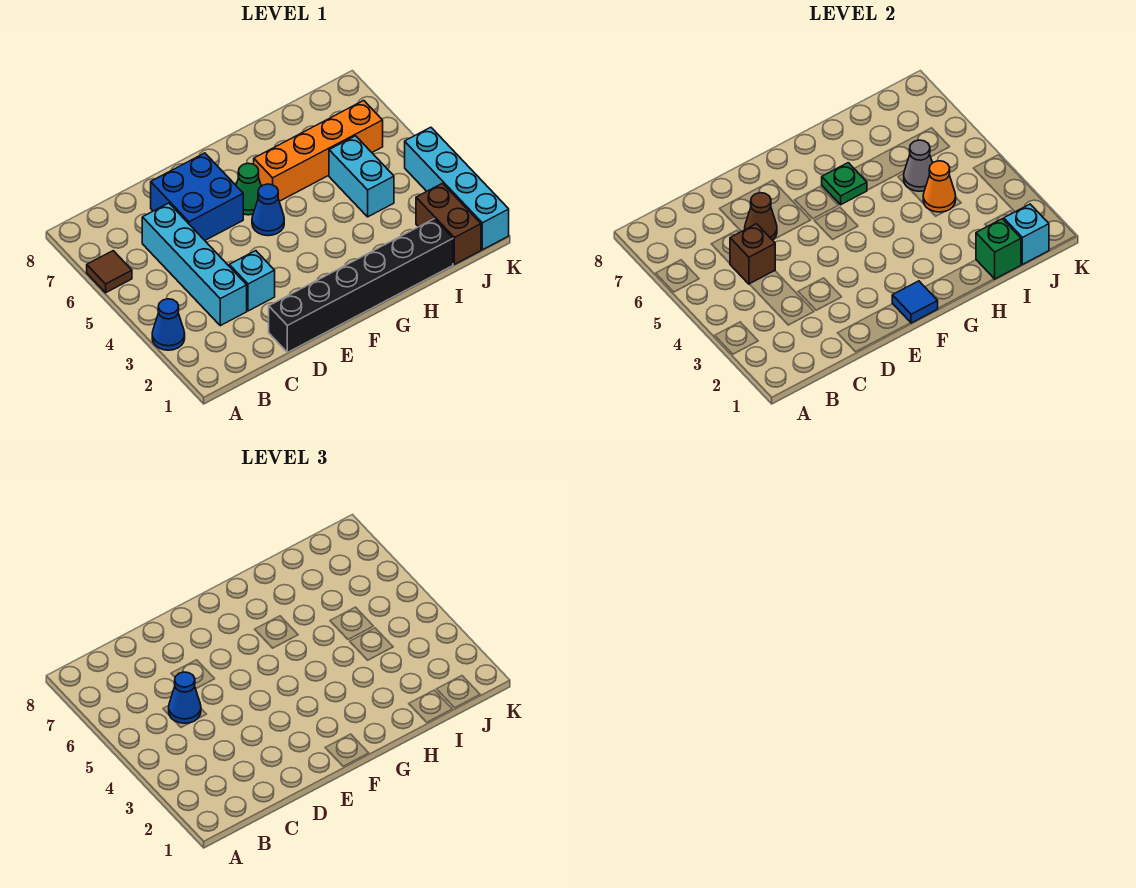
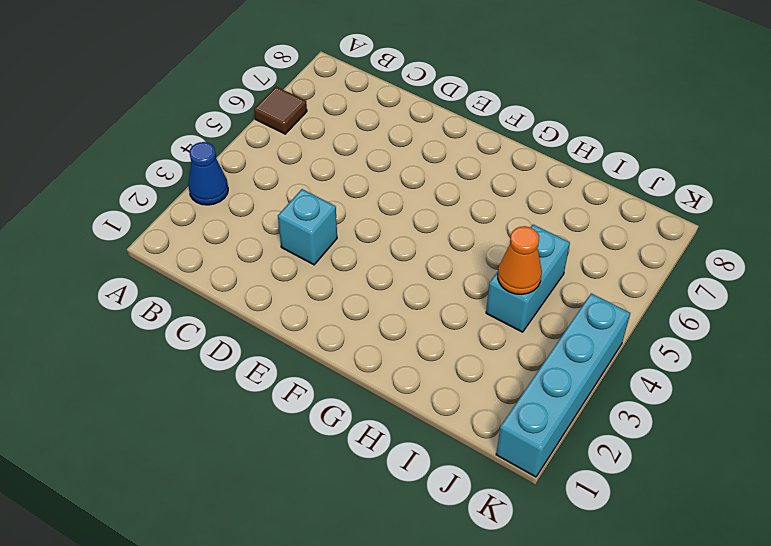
none -> cyan brick C3:C6 level 1
none -> black brick D1:I1 level 1
none -> blue brick D6:E7 level 1

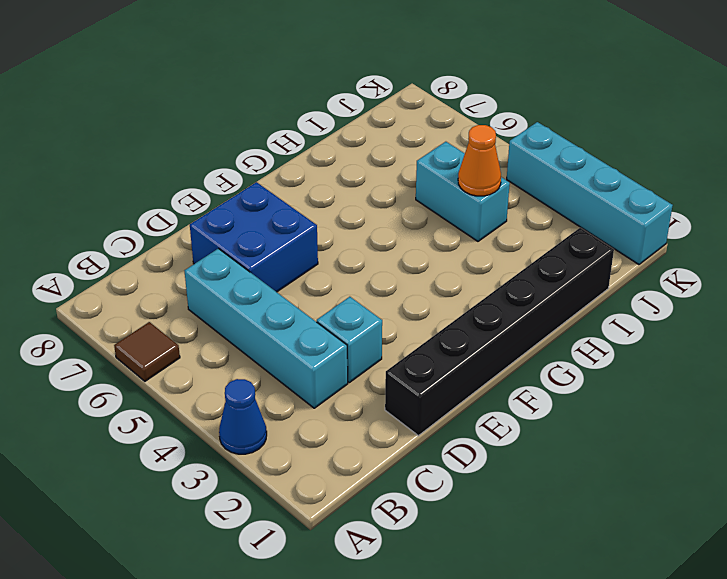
none -> blue cone F5 level 1
none -> green cone F6 level 1
none -> orange brick G6:J6 level 1

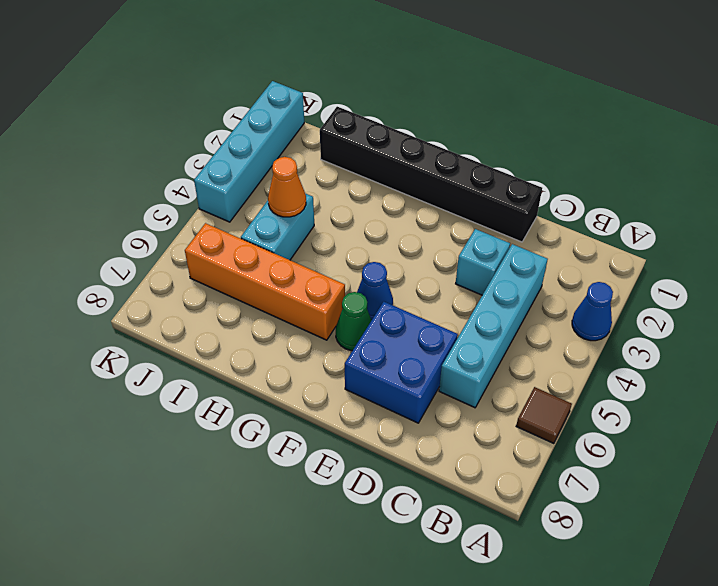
none -> brown brick J1:J2 level 1
none -> brown brick C5 level 2
none -> brown cone D6 level 2

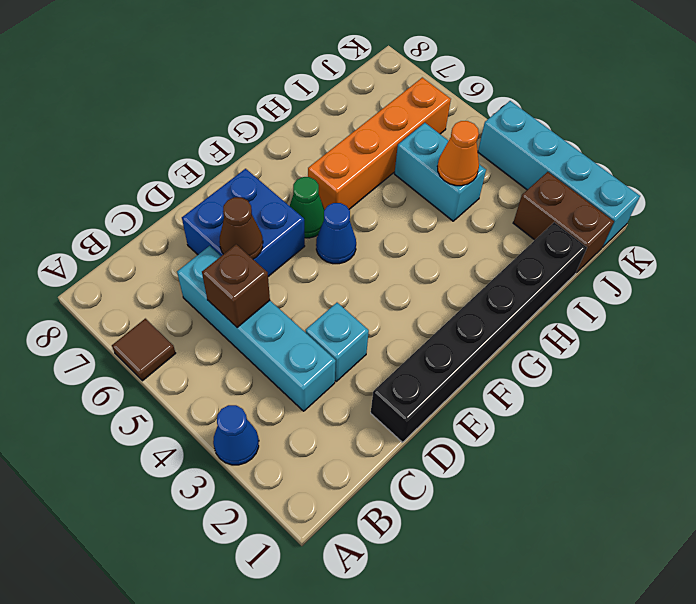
none -> blue tile F1 level 2
none -> green plate G6 level 2
none -> green brick I1 level 2

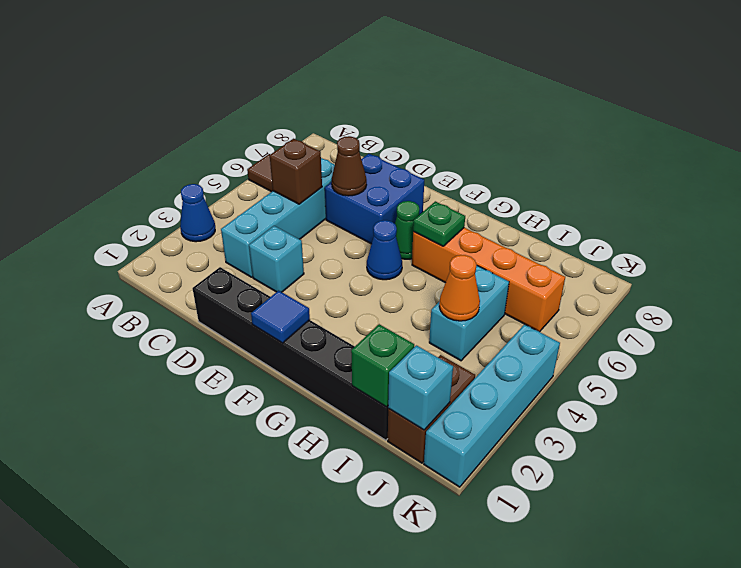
none -> grey cone I5 level 2
none -> blue cone C5 level 3

